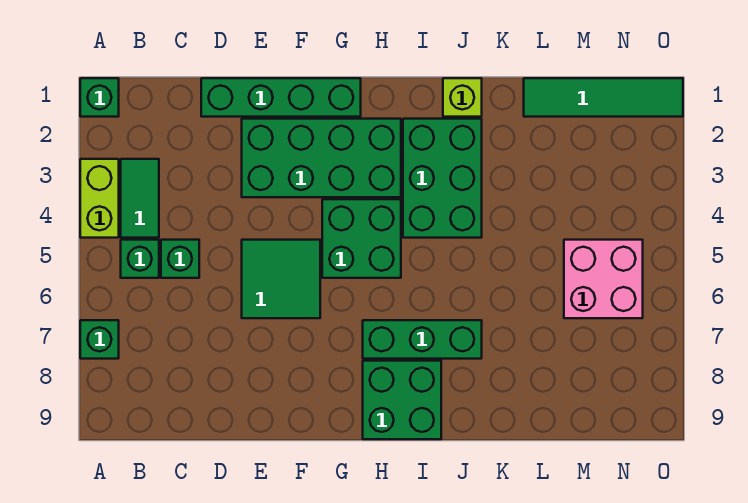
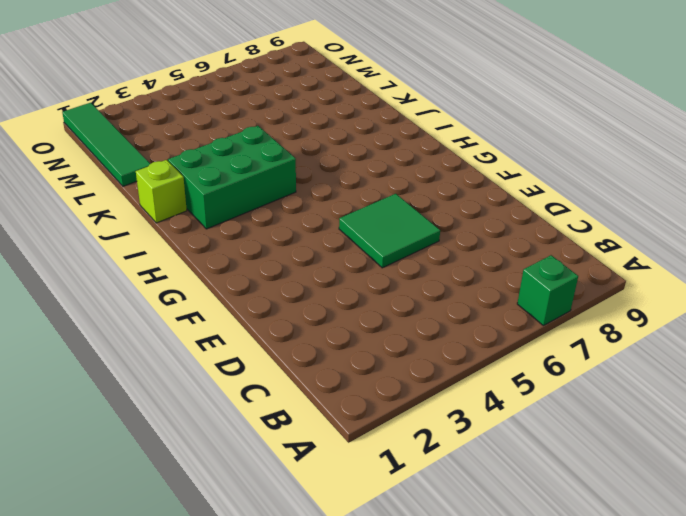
none -> green brick A1 level 1
none -> lime brick A3:A4 level 1
none -> green tile B3:B4 level 1

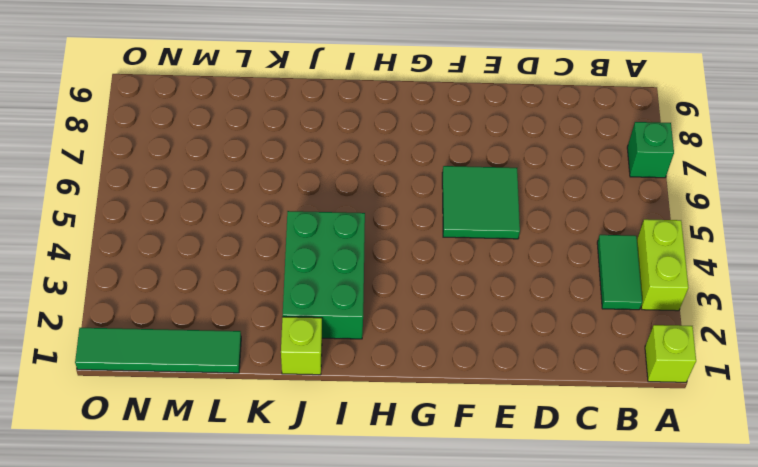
lime brick A1 level 1 -> green brick A1 level 1
none -> green brick B5 level 1
none -> green brick C5 level 1
none -> green brick D1:G1 level 1

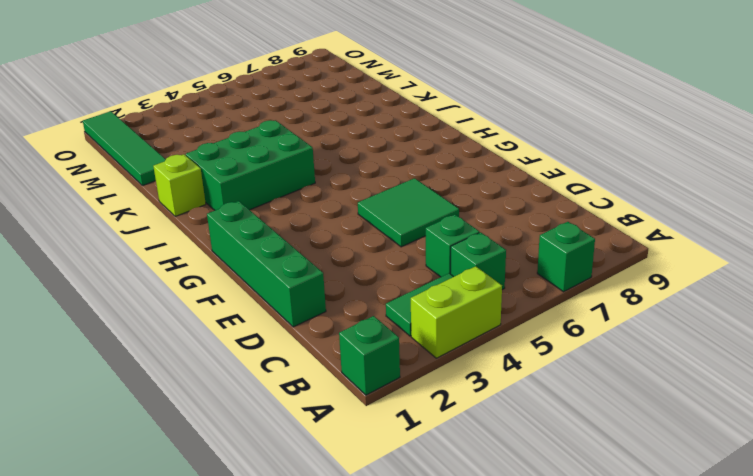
none -> green brick E2:H3 level 1
none -> green brick G4:H5 level 1
none -> green brick H7:J7 level 1

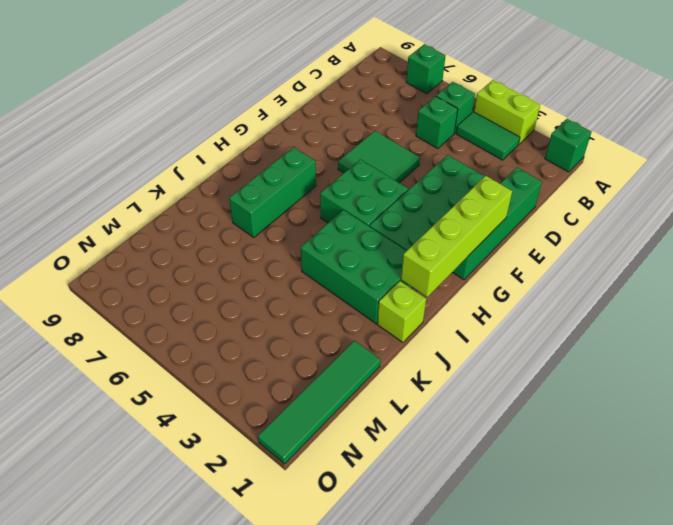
lime brick F1:I1 level 2 -> none
none -> green brick H8:I9 level 1
none -> pink brick M5:N6 level 1

